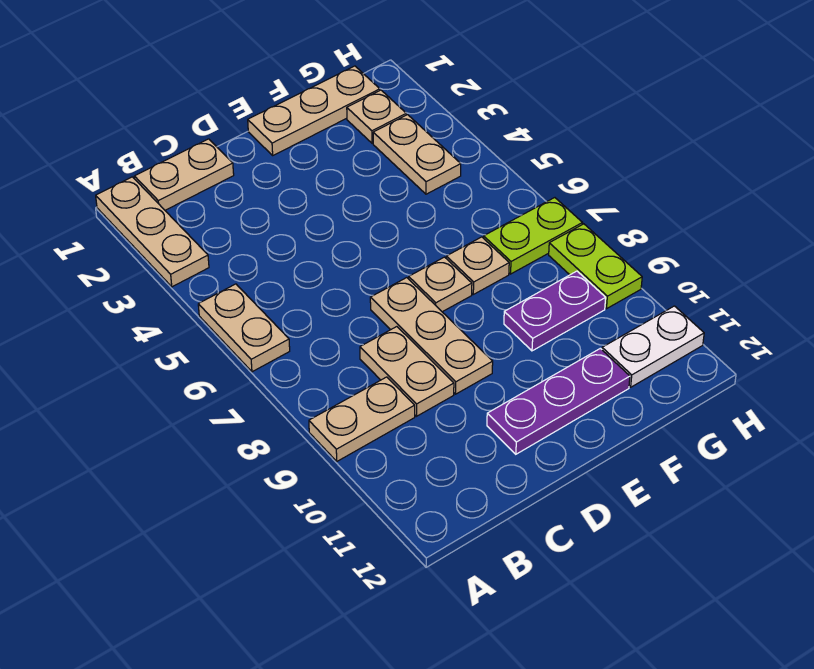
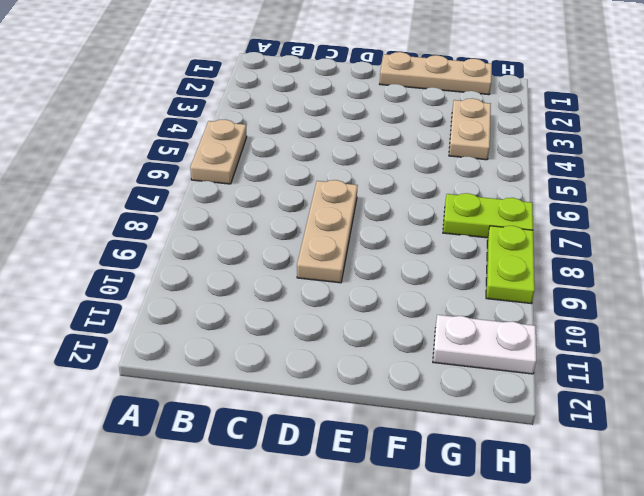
none -> tan plate A1:A3 level 1
none -> tan plate A9:B9 level 1
none -> tan plate B1:C1 level 1

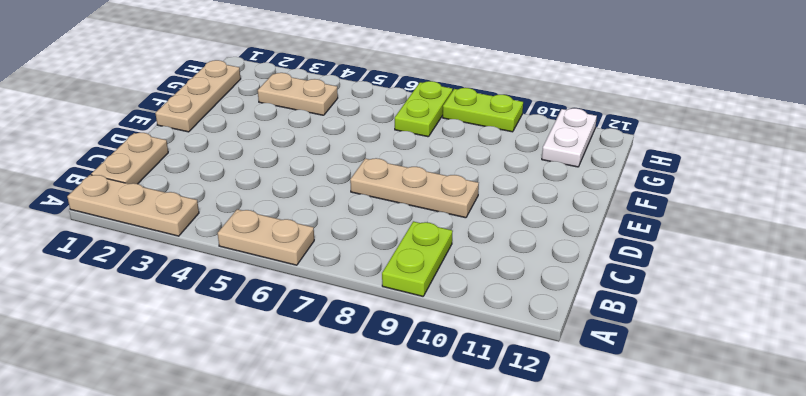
lime plate A9:B9 level 1 -> tan plate A9:B9 level 1
none -> tan plate C8:C9 level 1
none -> purple plate D11:F11 level 1
none -> tan plate E7 level 1

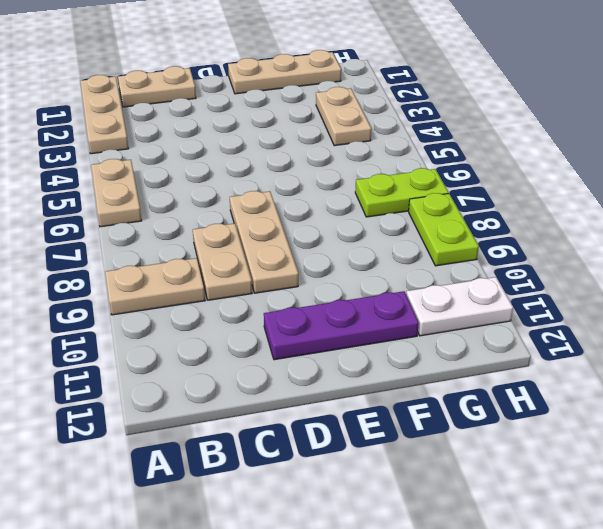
none -> tan plate E7 level 1
none -> tan plate F7 level 1
none -> purple plate F9:G9 level 1

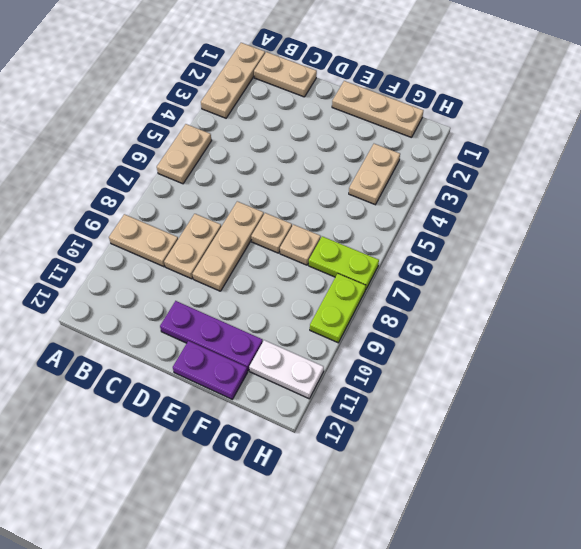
purple plate E12:F12 level 1 -> purple plate F9:G9 level 1
none -> tan plate G2 level 1

